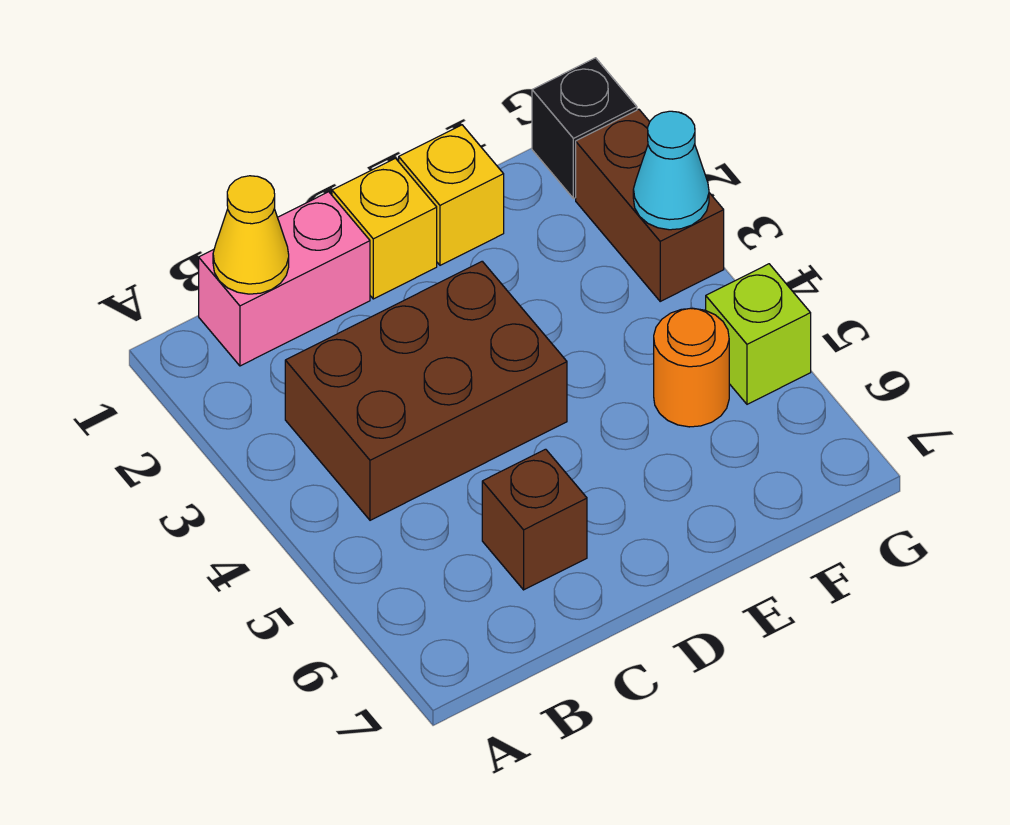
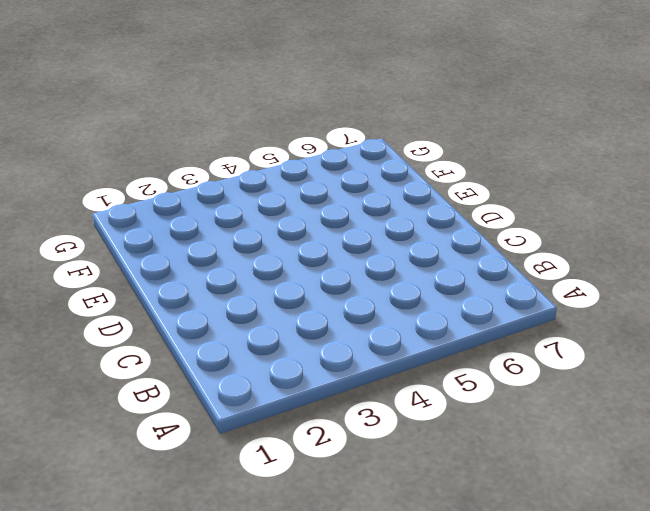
none -> pink brick B1:C1 level 1
none -> brown brick B3:D4 level 1

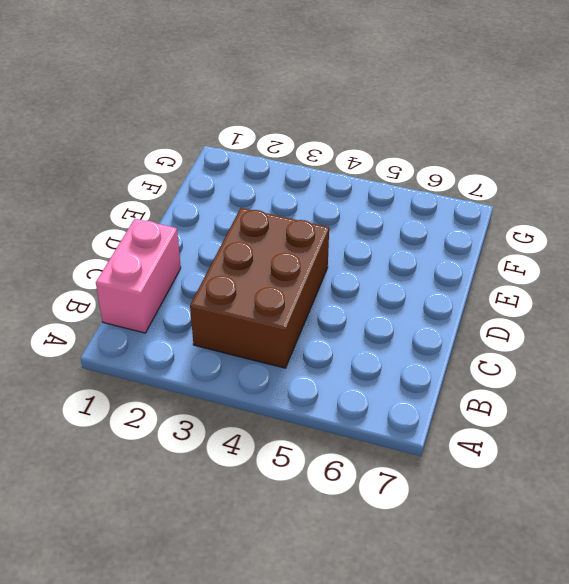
none -> brown brick C6 level 1
none -> yellow brick D1 level 1

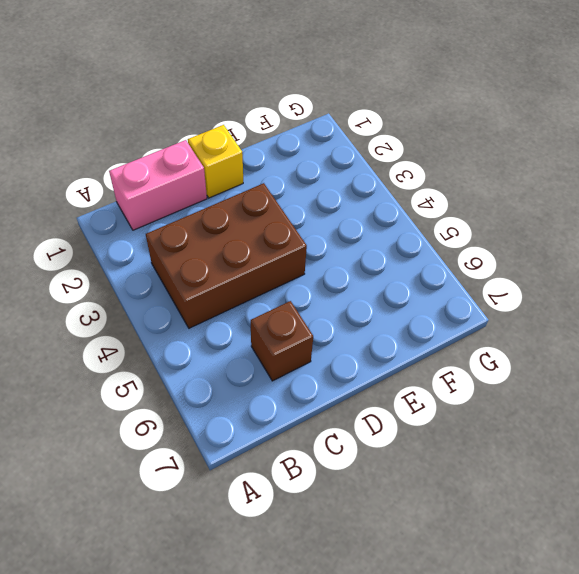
none -> yellow brick E1 level 1
none -> orange round brick F5 level 1

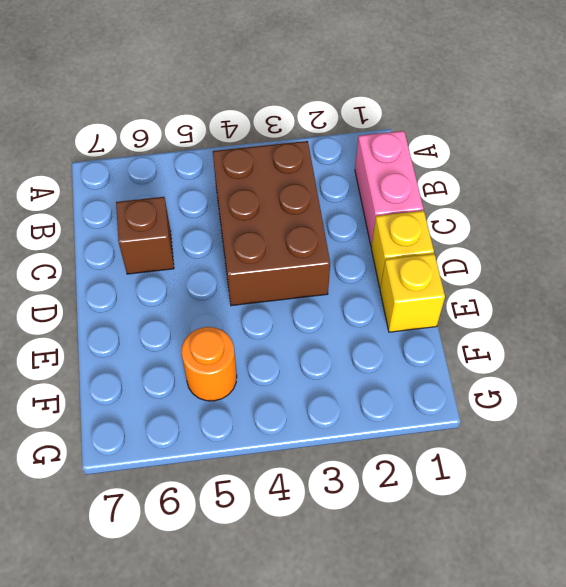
none -> black brick G1 level 1
none -> brown brick G2:G3 level 1

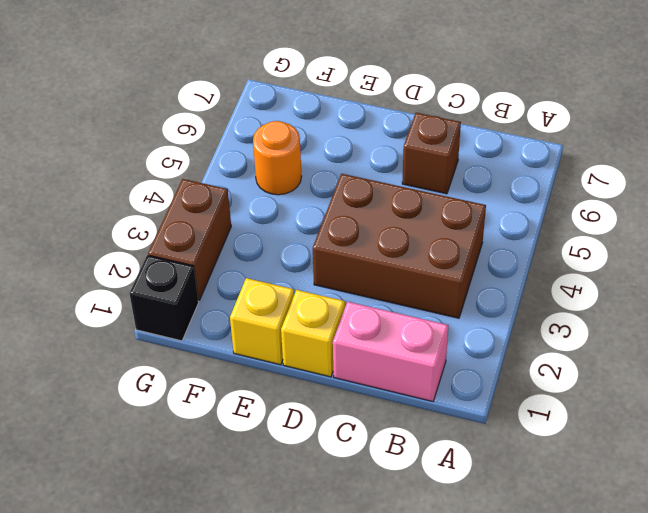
none -> lime brick G5 level 1
none -> yellow cone B1 level 2

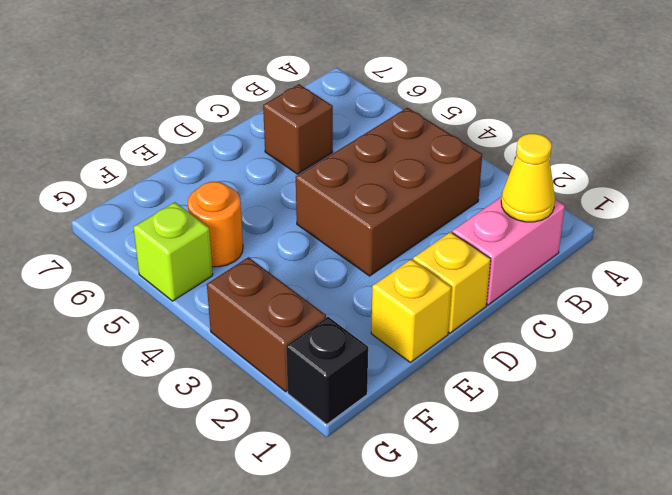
none -> cyan cone G3 level 2

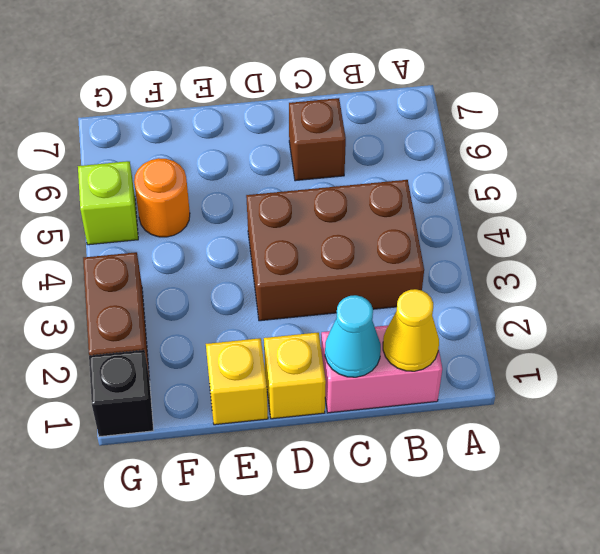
cyan cone C1 level 2 -> cyan cone G3 level 2

